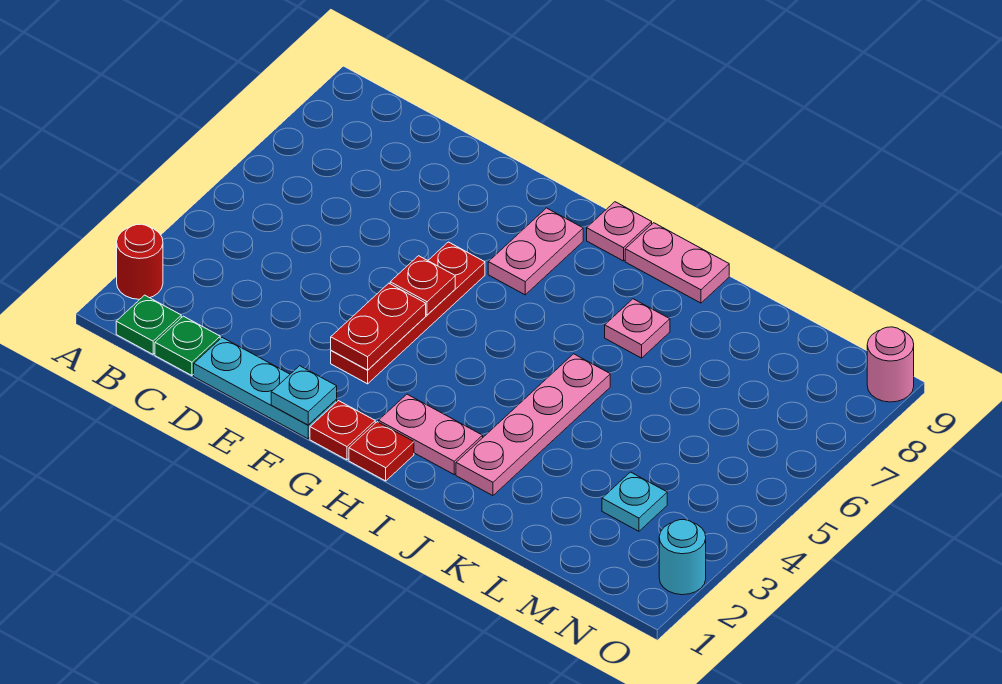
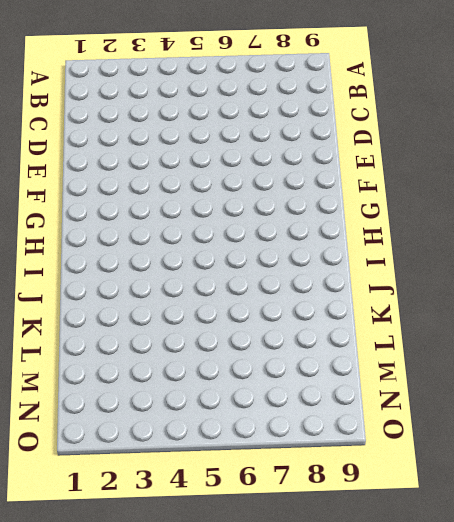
none -> red round brick A2 level 1
none -> green plate B1 level 1
none -> green plate C1 level 1

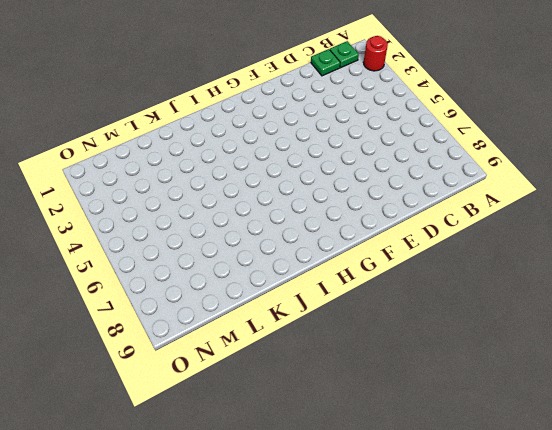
none -> cyan plate D1:F1 level 1
none -> red plate F3:F6 level 1
none -> red plate G1 level 1

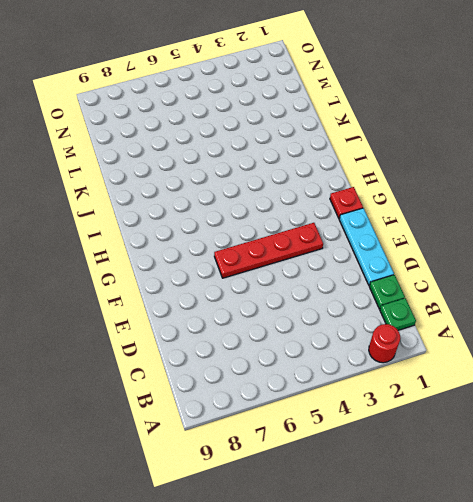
none -> pink plate G7:G8 level 1
none -> red plate H1 level 1
none -> pink plate H2:I2 level 1

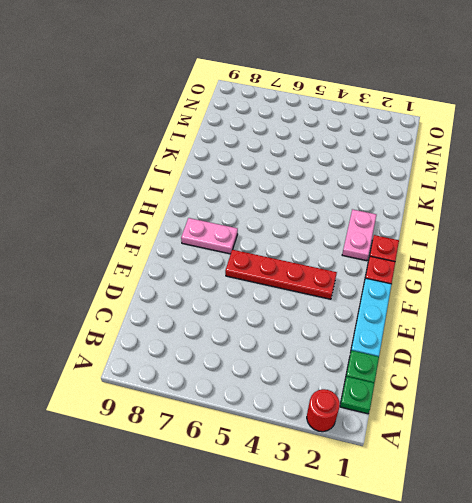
none -> pink plate H9 level 1
none -> pink plate I9:J9 level 1
none -> pink plate J2:J5 level 1

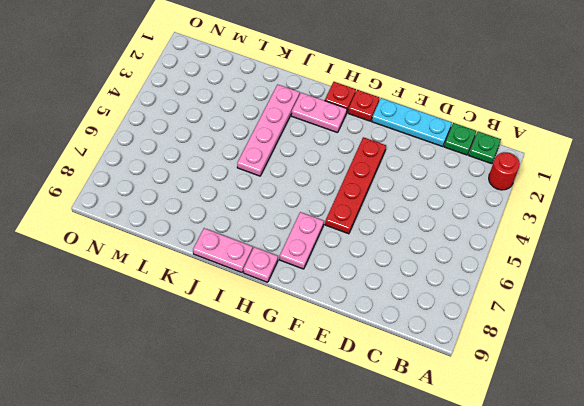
none -> pink plate J7 level 1
none -> cyan plate M3 level 1
none -> cyan round brick O2 level 1

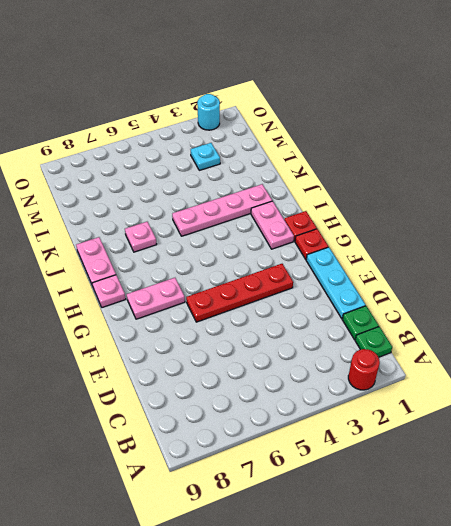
none -> pink round brick O9 level 1
none -> cyan plate F1 level 2
none -> red plate F3:F4 level 2

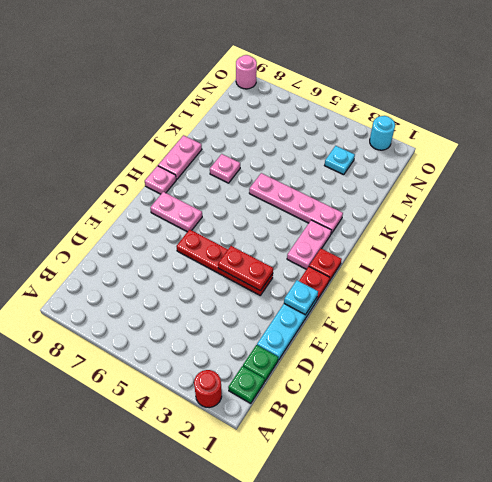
none -> red plate F5 level 2

